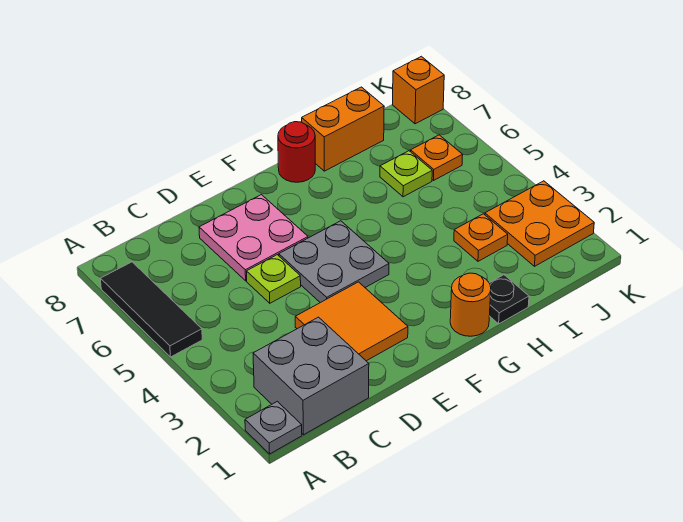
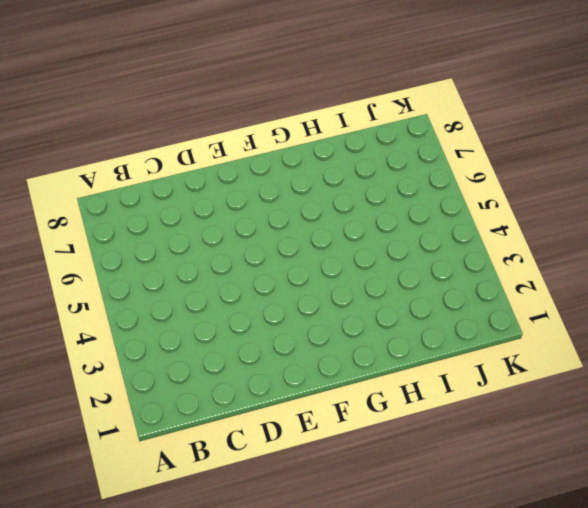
none -> grey plate A1 level 1
none -> black tile A5:A7 level 1
none -> grey brick B1:C2 level 1

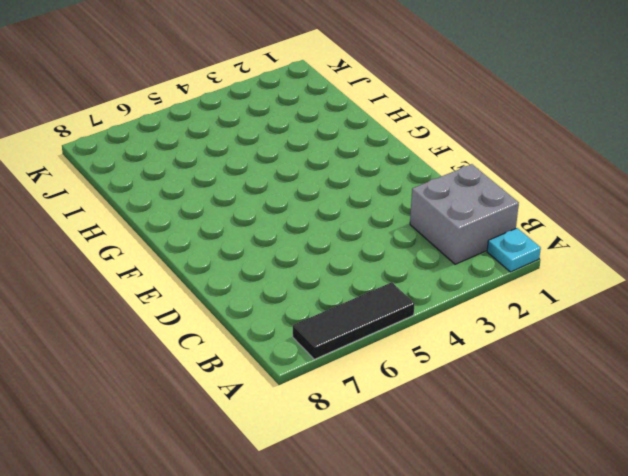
cyan plate A1 level 1 -> grey plate A1 level 1
none -> orange tile D2:E3 level 1
none -> lime plate D5 level 1
none -> pink plate D6:E7 level 1

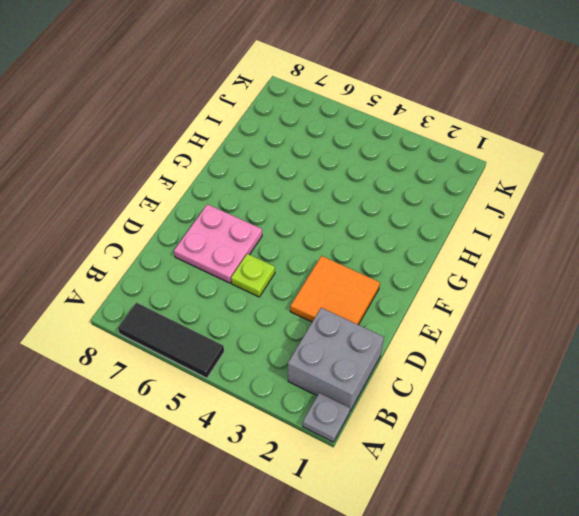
none -> grey plate E4:F5 level 1
none -> orange round brick G1 level 1
none -> red round brick G8 level 1

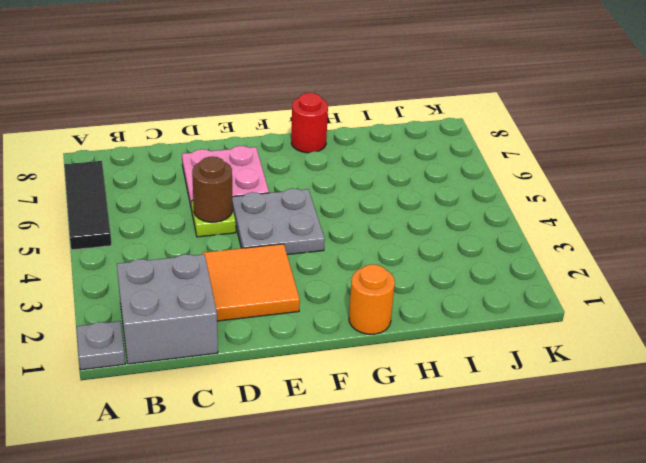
brown round brick D5 level 2 -> none
none -> black plate H1 level 1
none -> orange brick H8:I8 level 1
none -> orange plate I3 level 1

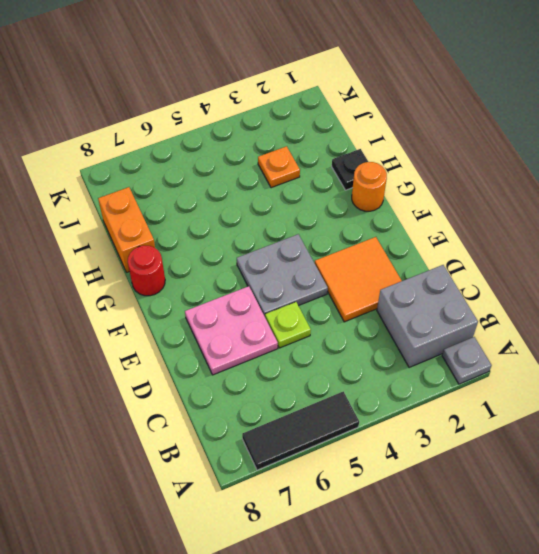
none -> lime plate I6 level 1
none -> orange plate J2:K3 level 1
none -> orange plate J6 level 1

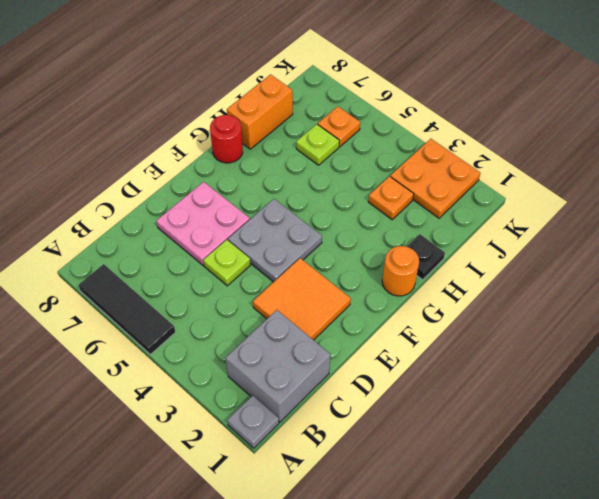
none -> orange brick K8 level 1

